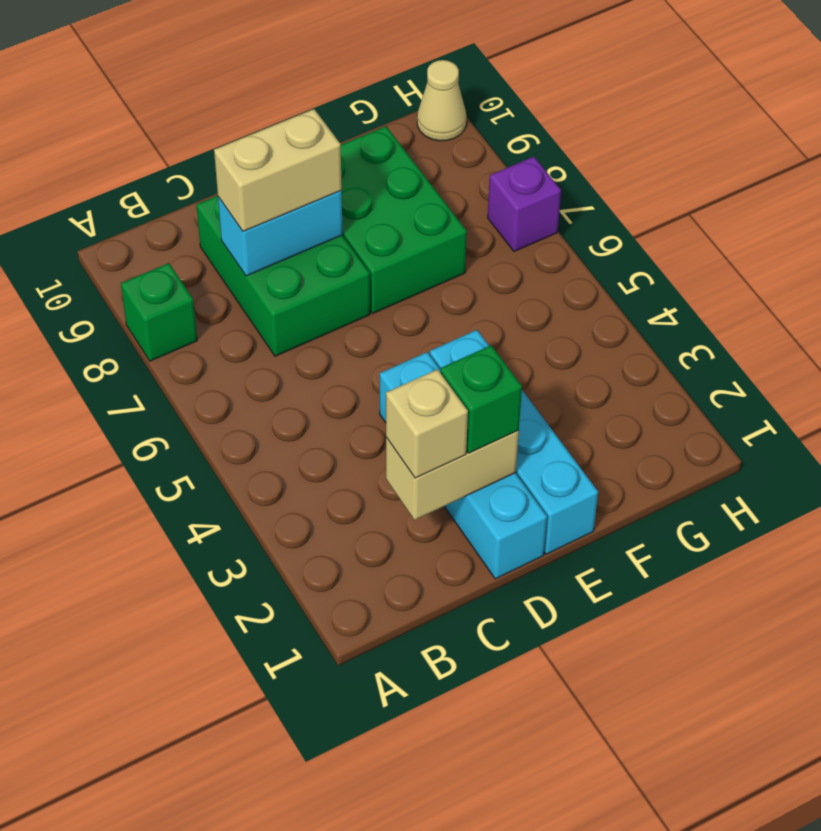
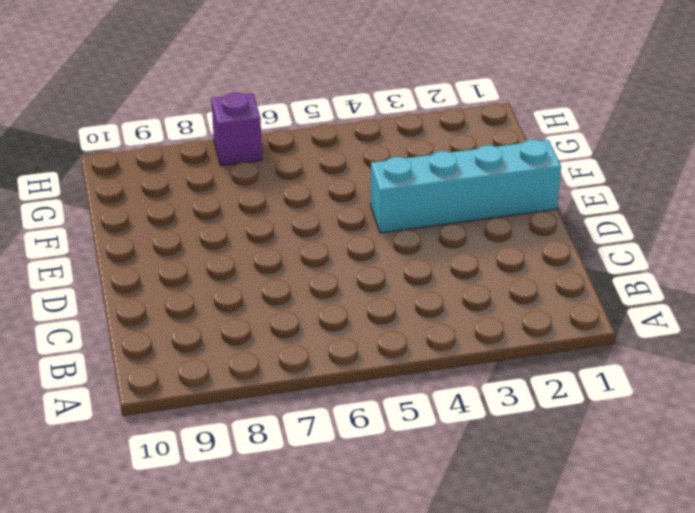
none -> green brick A8 level 1
none -> green brick C7:D9 level 1
none -> cyan brick D1:D4 level 1

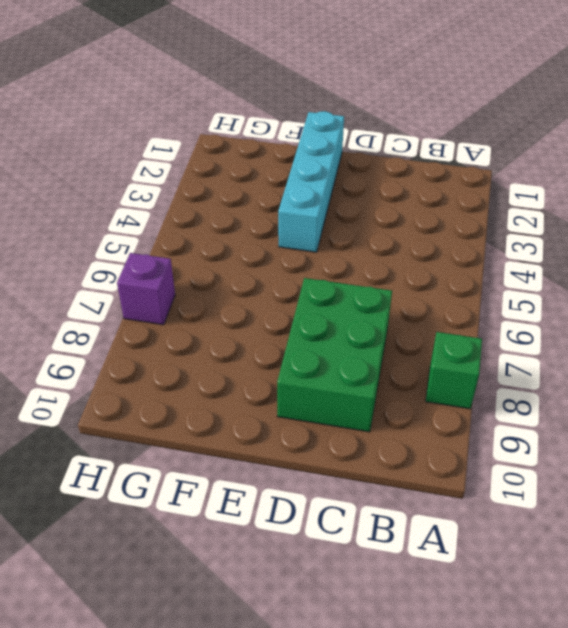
none -> cyan brick D1:D4 level 1
none -> green brick E7:F9 level 1
none -> tan cone H10 level 1

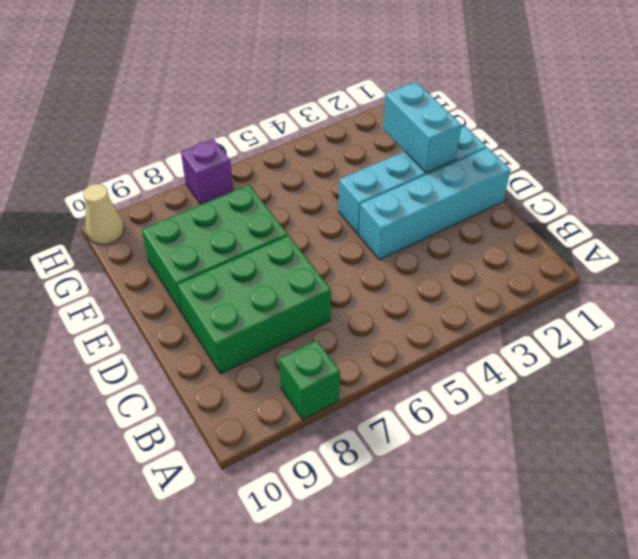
cyan brick E2:F2 level 2 -> cyan brick C8:D8 level 2
none -> tan brick C2:D2 level 2
none -> tan brick C2 level 3
none -> tan brick C8:D8 level 3

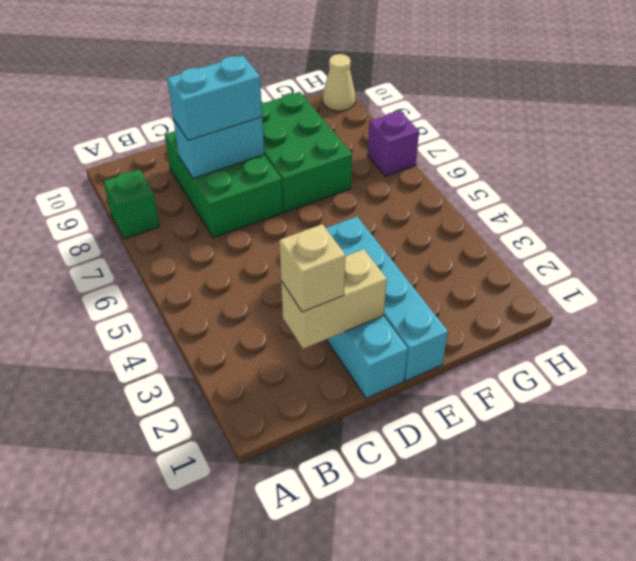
cyan brick C8:D8 level 3 -> tan brick C8:D8 level 3
none -> green brick D2 level 3

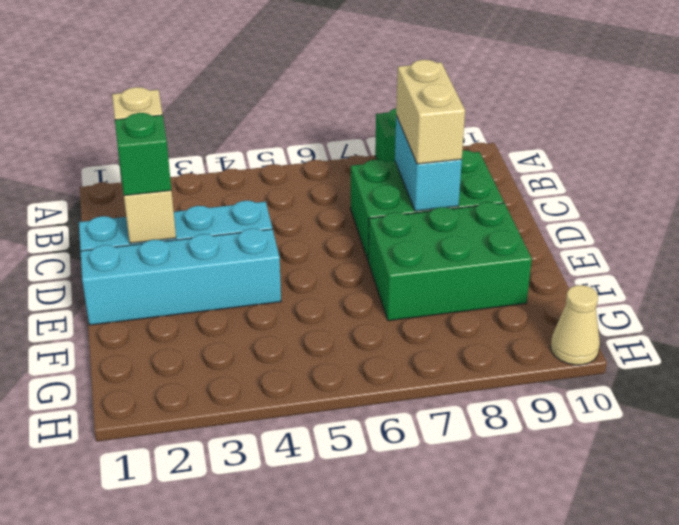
none -> purple brick H7 level 1

